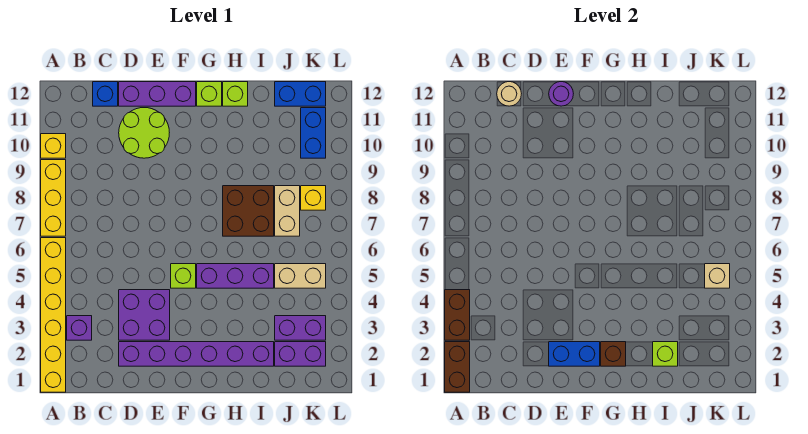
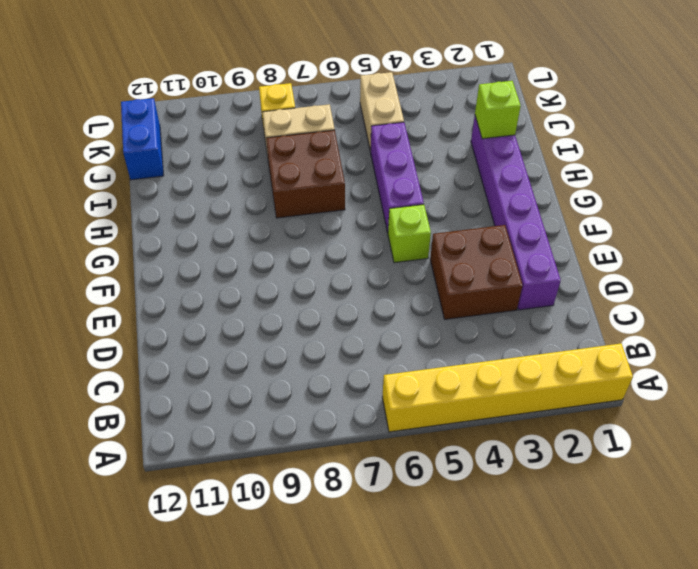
brown brick D3:E4 level 1 -> purple brick D3:E4 level 1
none -> yellow brick A7:A9 level 1
none -> yellow brick A10 level 1
none -> purple brick B3 level 1

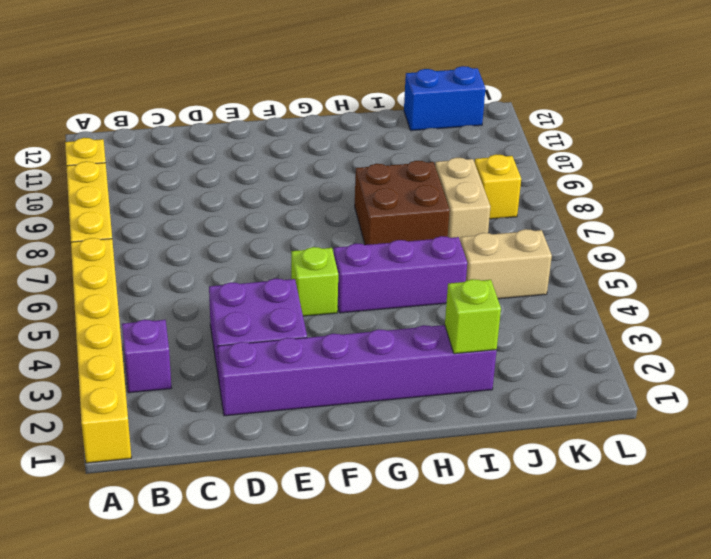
none -> blue brick C12 level 1
none -> lime round brick D10:E11 level 1
none -> purple brick D12:F12 level 1

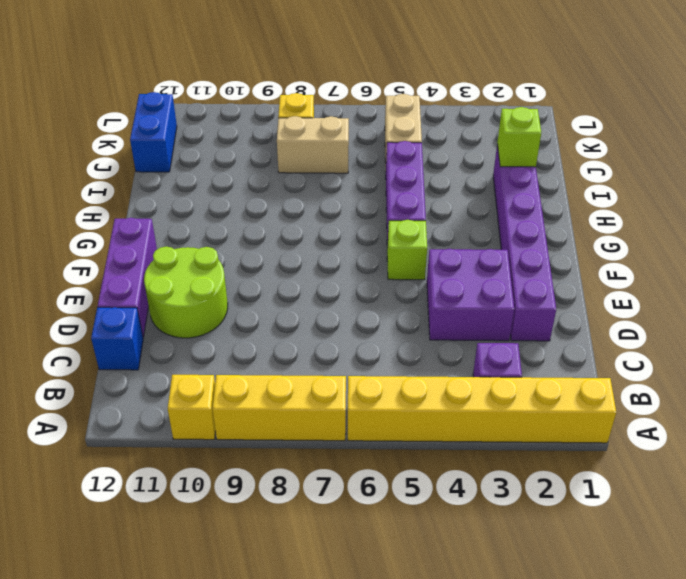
none -> lime brick G12 level 1
none -> brown brick H7:I8 level 1
none -> lime brick H12 level 1

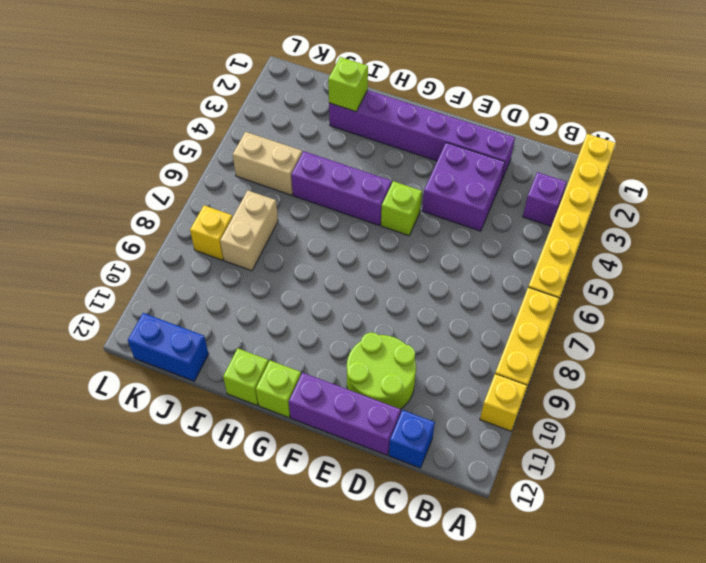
none -> brown brick H7:I8 level 1
none -> purple brick J2:K2 level 1
none -> purple brick J3:K3 level 1

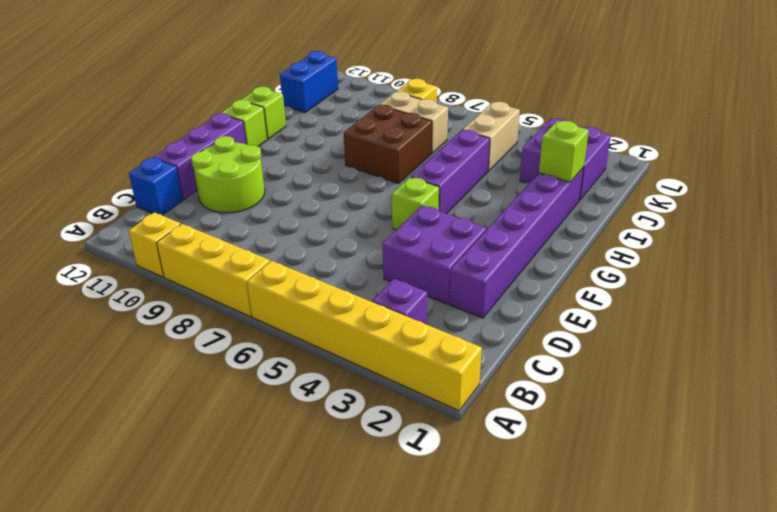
none -> blue brick K10:K11 level 1
none -> brown brick A1:A2 level 2
none -> brown brick A3:A4 level 2

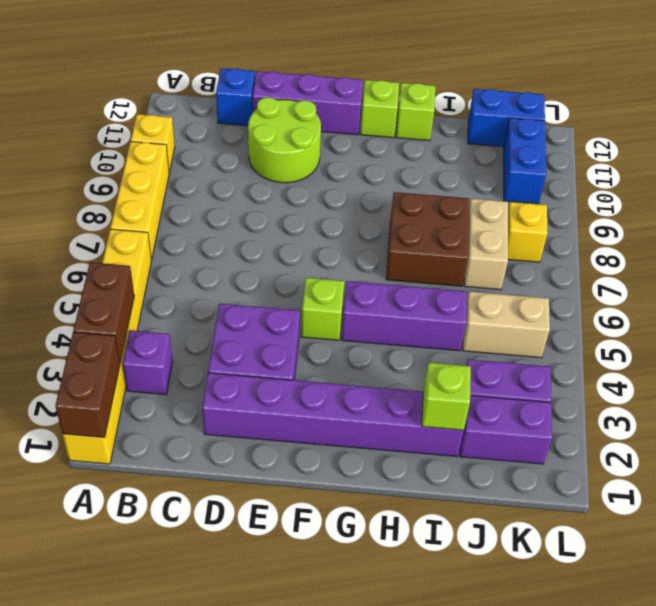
none -> tan round brick C12 level 2
none -> blue brick E2:F2 level 2
none -> purple round brick E12 level 2

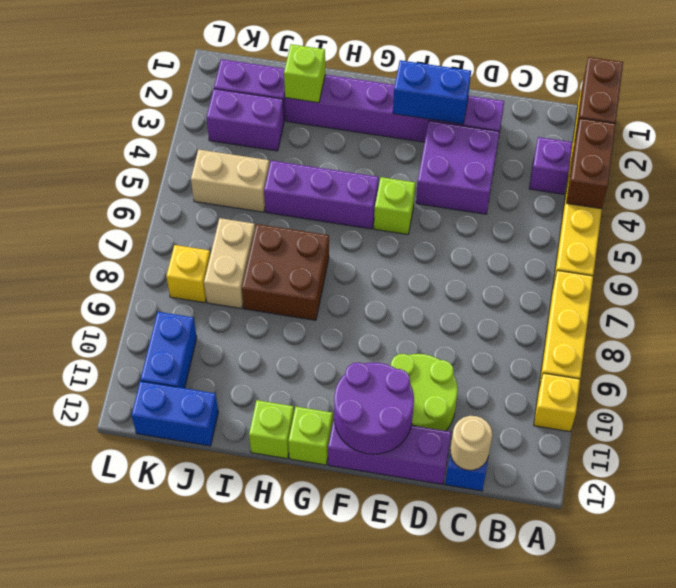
purple round brick E11:F12 level 2 -> purple round brick E12 level 2
none -> brown brick G2 level 2
none -> tan brick K5 level 2

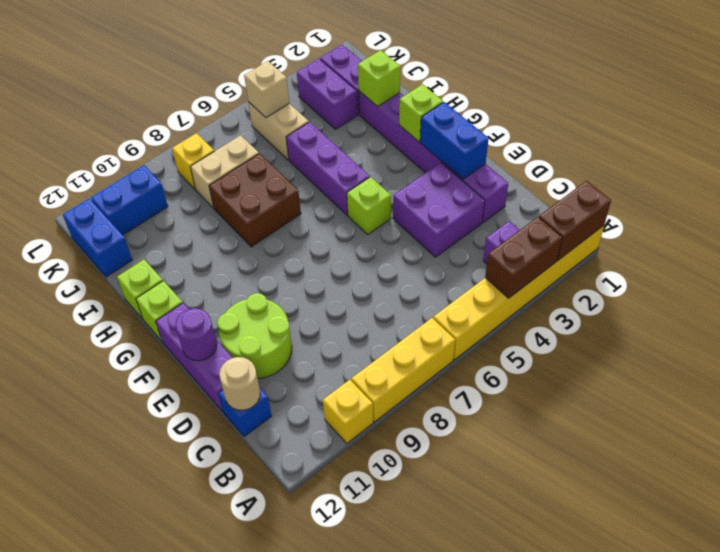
lime brick G2 level 2 -> brown brick G2 level 2

